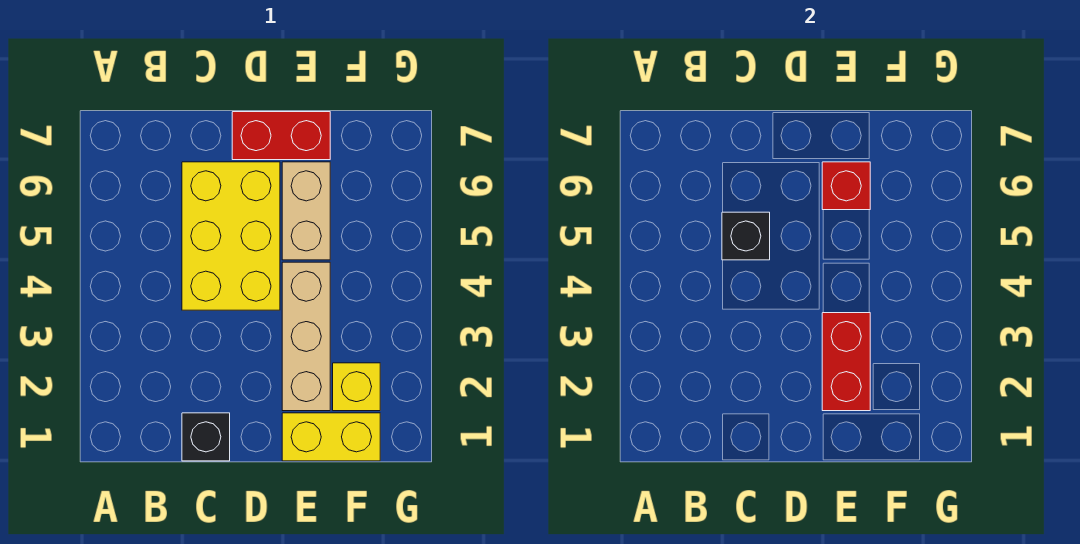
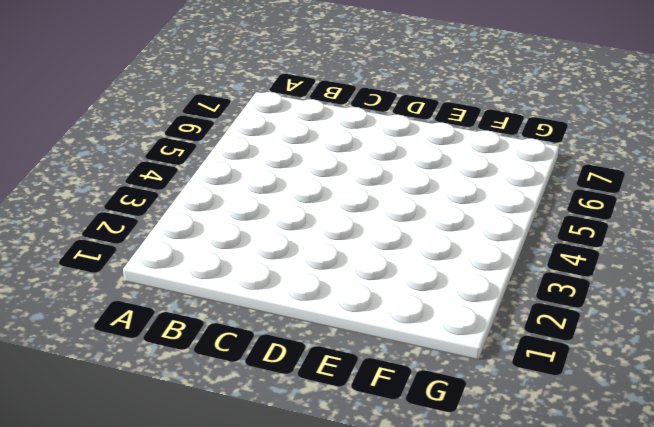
none -> black brick C1 level 1
none -> yellow brick C4:D6 level 1

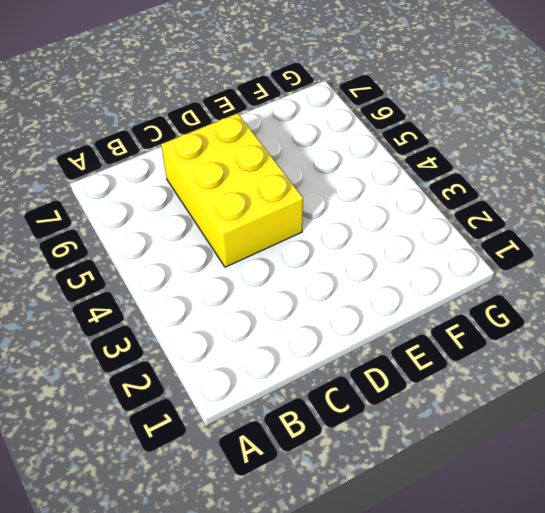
none -> black brick C1 level 1
none -> red brick D7:E7 level 1

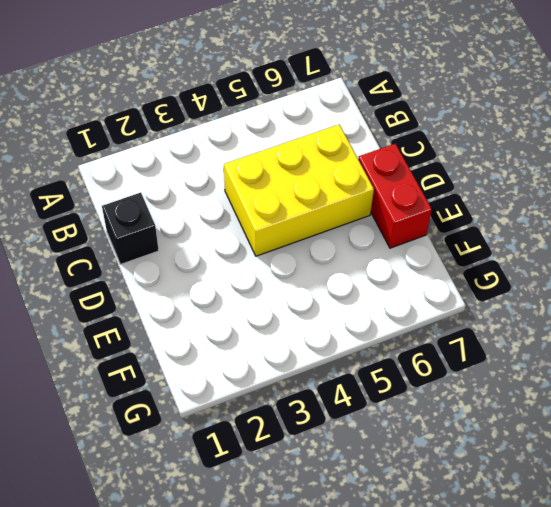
none -> yellow brick E1:F1 level 1
none -> tan brick E2:E4 level 1

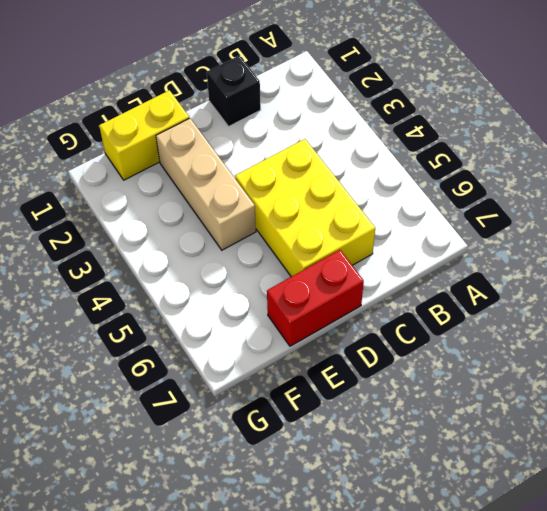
none -> tan brick E5:E6 level 1
none -> yellow brick F2 level 1

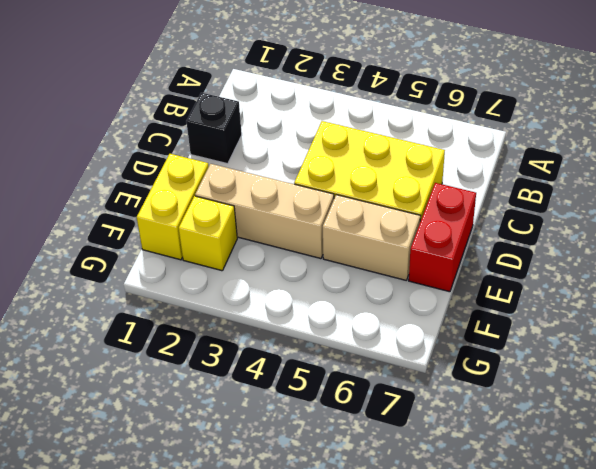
none -> black brick C5 level 2
none -> red brick E2:E3 level 2

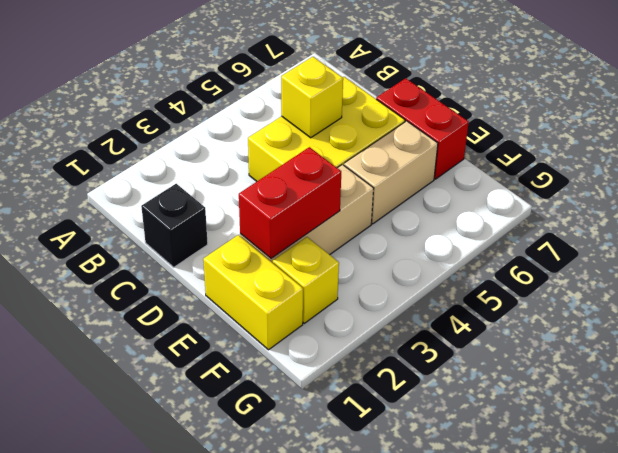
yellow brick C5 level 2 -> black brick C5 level 2
none -> red brick E6 level 2

